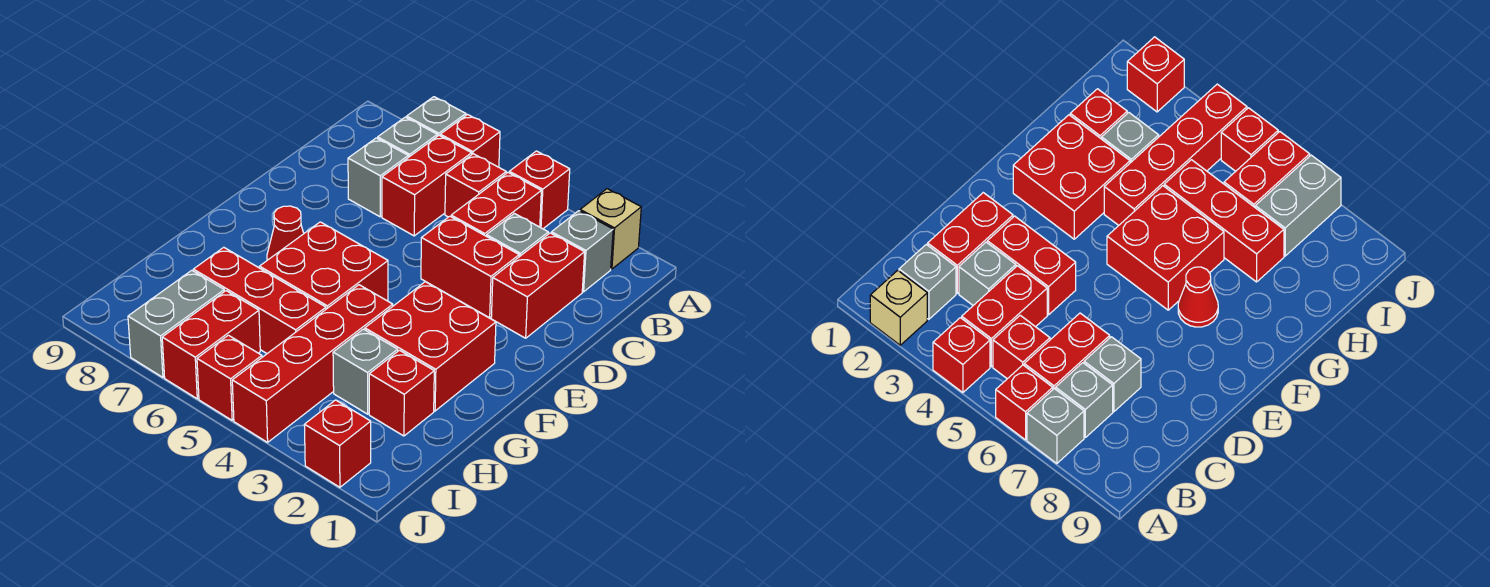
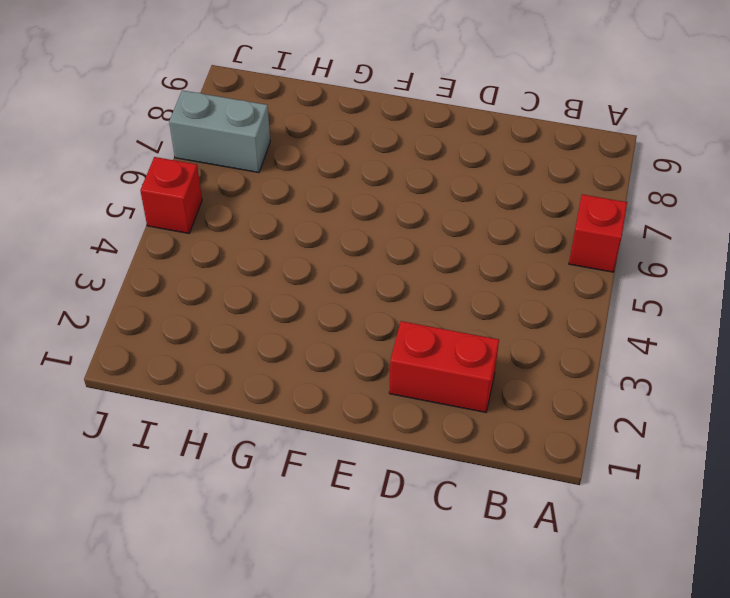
none -> tan brick A2 level 1
none -> red brick A4 level 1
none -> grey brick A7 level 1

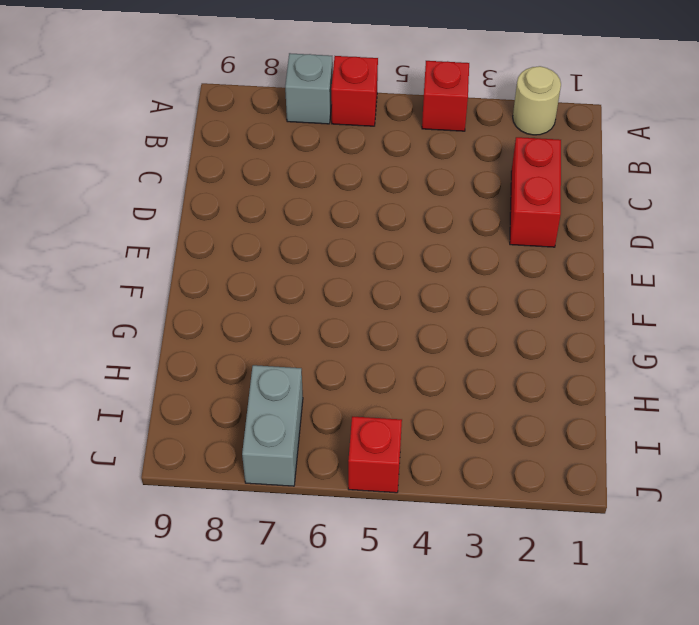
tan round brick A2 level 1 -> tan brick A2 level 1
none -> grey brick B2 level 1
none -> red brick B4:C4 level 1
none -> red brick B5 level 1

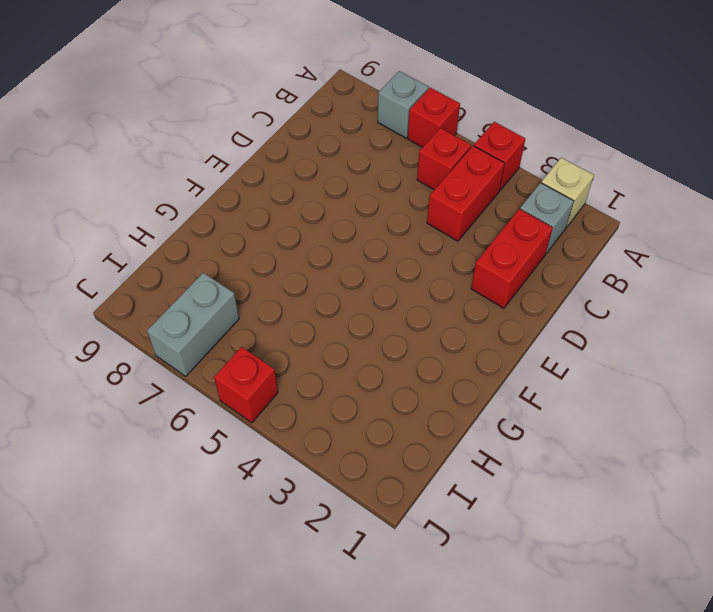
none -> red brick B6:C6 level 1
none -> grey brick B7 level 1
none -> grey brick C3 level 1

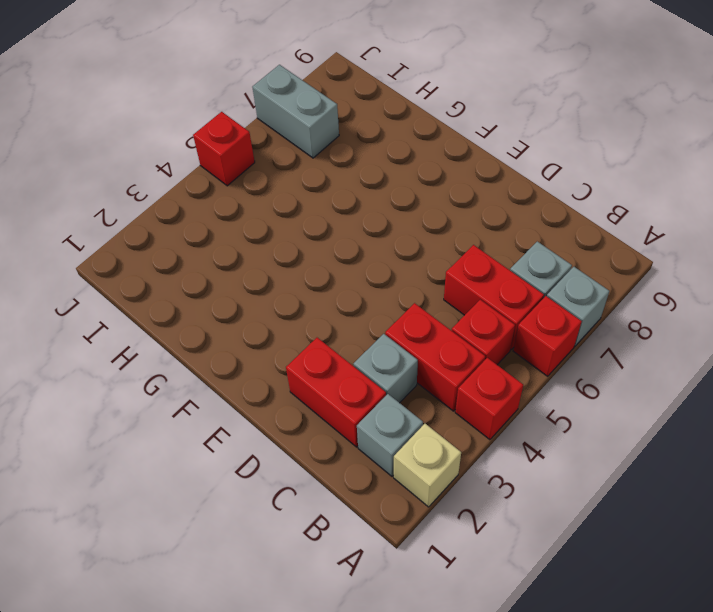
none -> grey brick C7 level 1
none -> red brick D3:D4 level 1
none -> red brick F2:G3 level 1

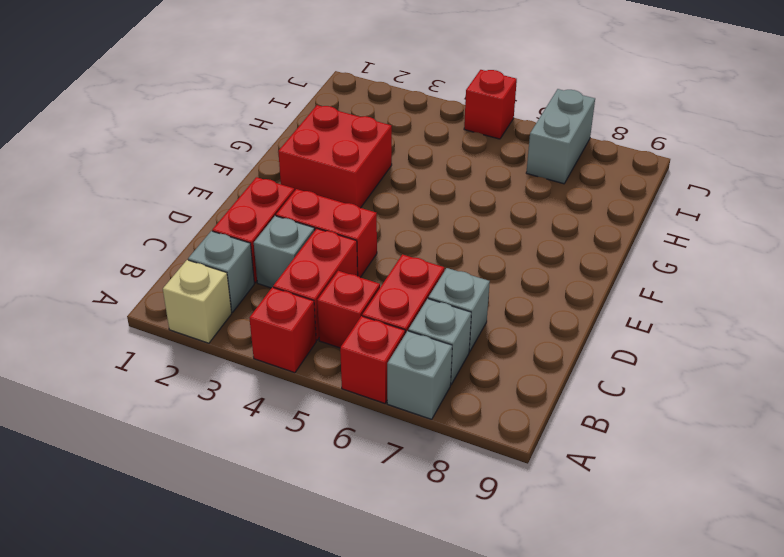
none -> red brick F5:G6 level 1
none -> red cone F7 level 1
none -> red brick G4:J4 level 1

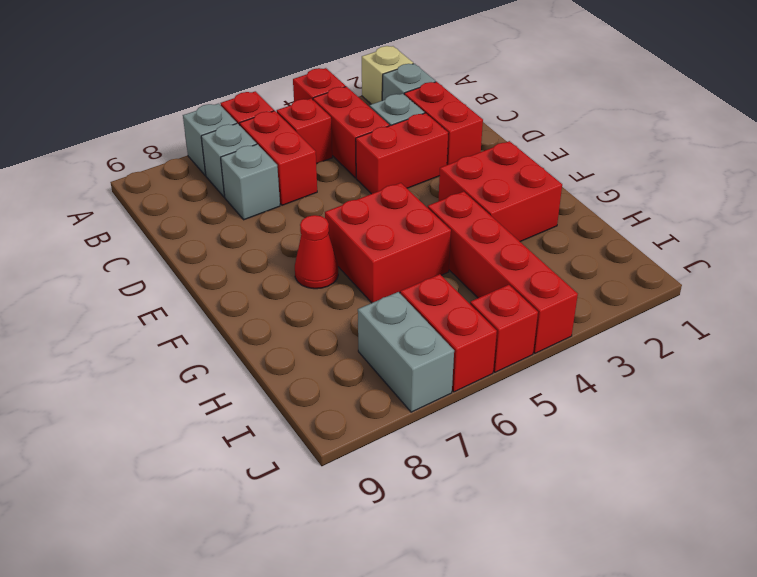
none -> red brick H2 level 1
none -> grey brick H3 level 1
none -> red brick H5:H7 level 1

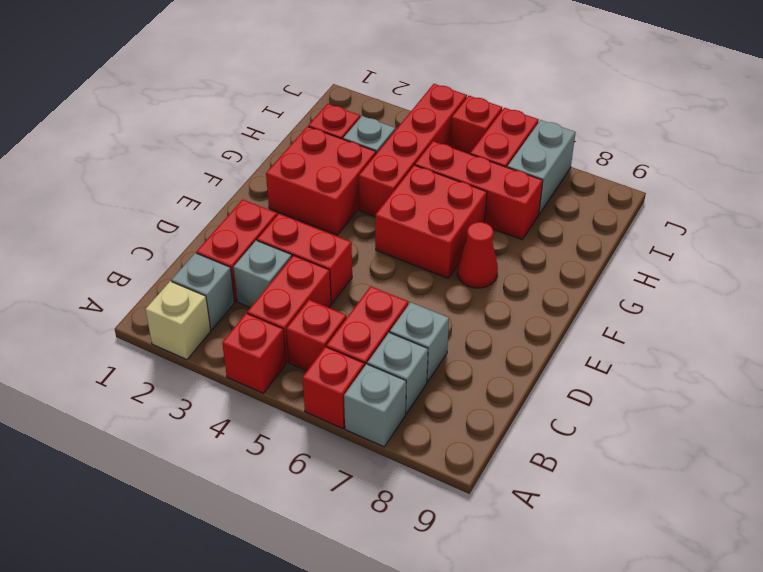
none -> red brick J2 level 1

